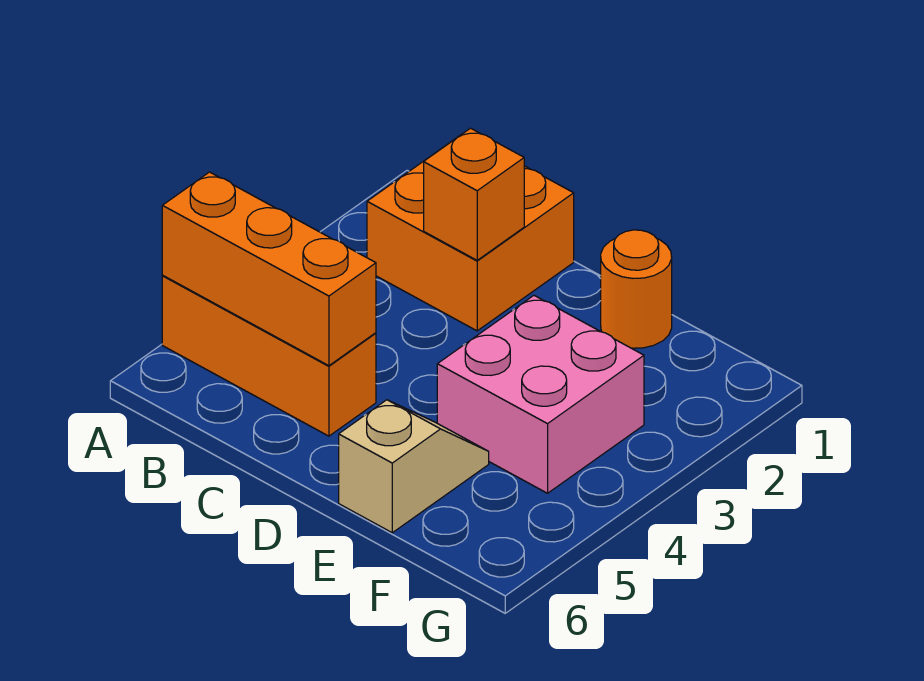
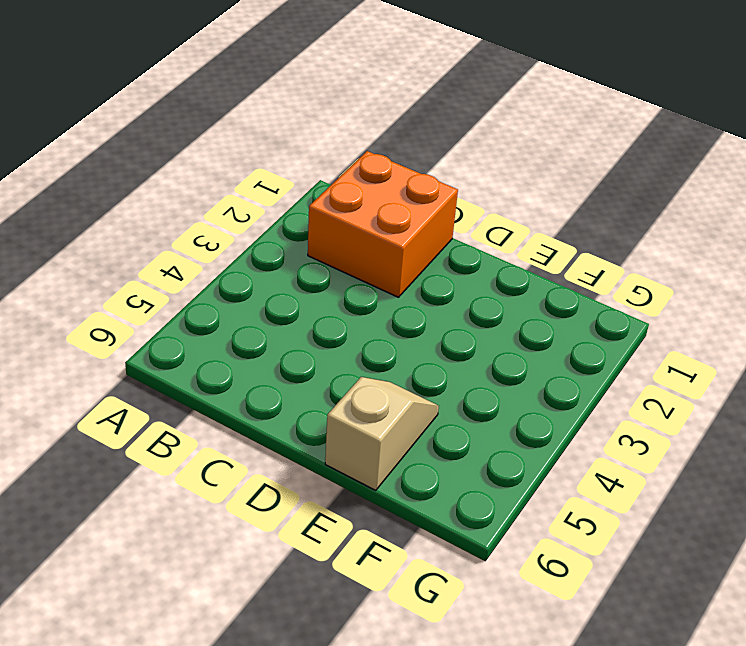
none -> orange brick A5:C5 level 1
none -> orange round brick E1 level 1

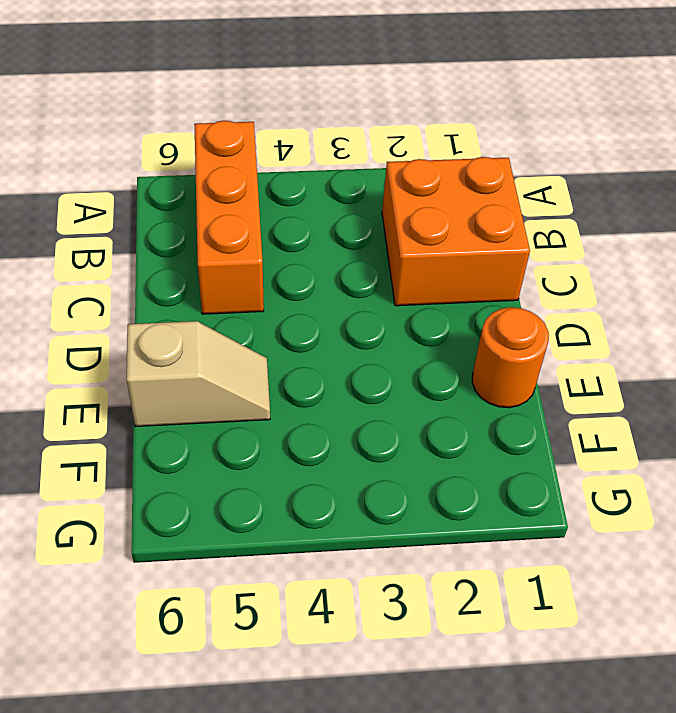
none -> pink brick E3:F4 level 1
none -> orange brick A5:C5 level 2

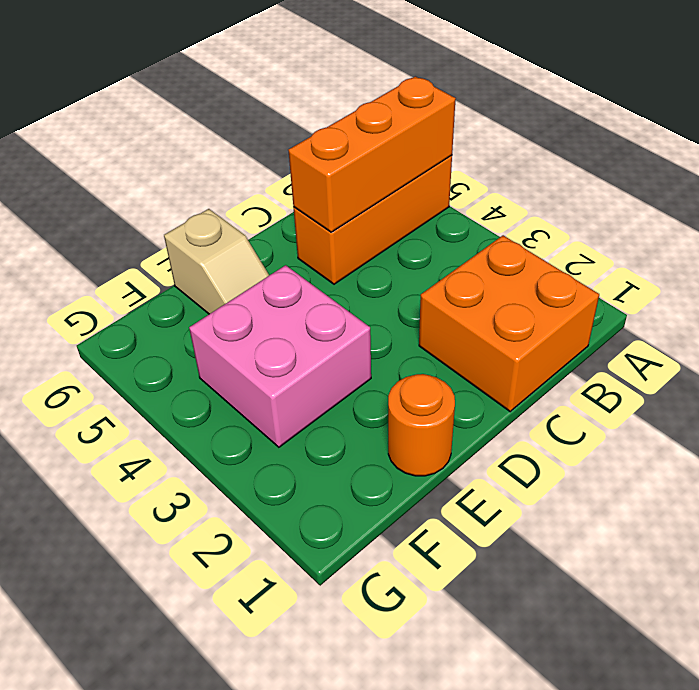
none -> orange brick C2 level 2

